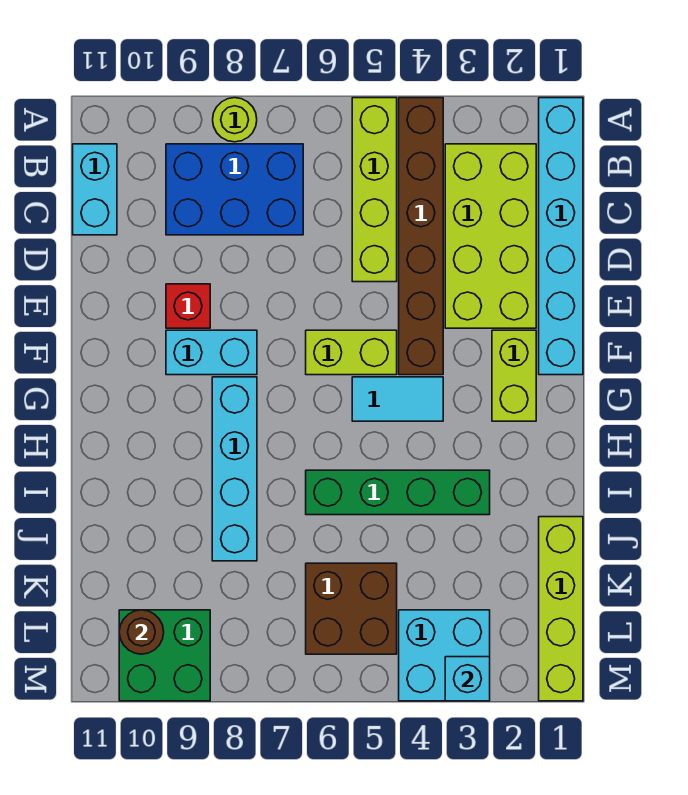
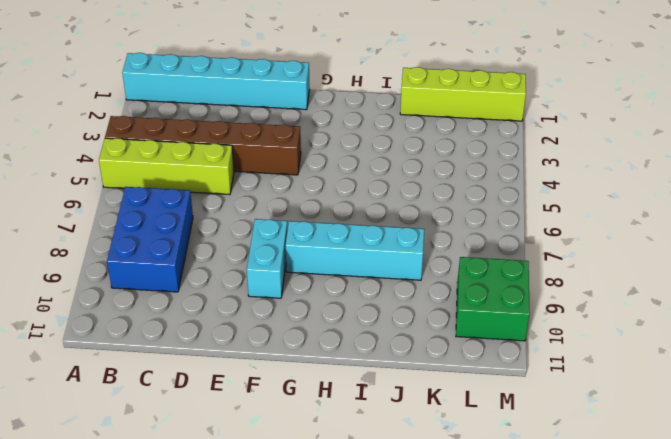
none -> lime round brick A8 level 1
none -> lime brick B2:E3 level 1
none -> cyan brick B11:C11 level 1

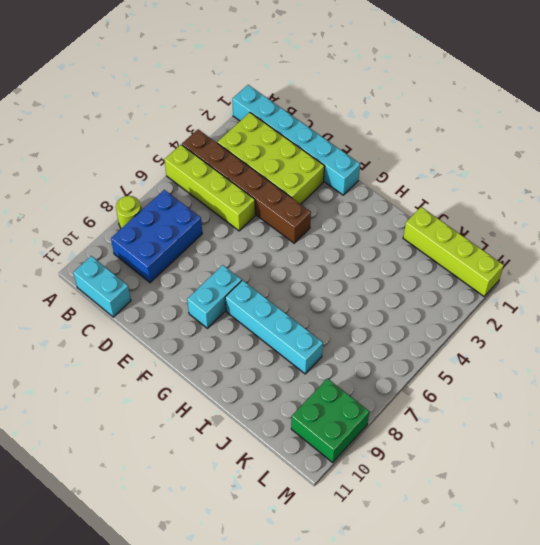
none -> red brick E9 level 1
none -> lime brick F2:G2 level 1
none -> lime brick F5:F6 level 1

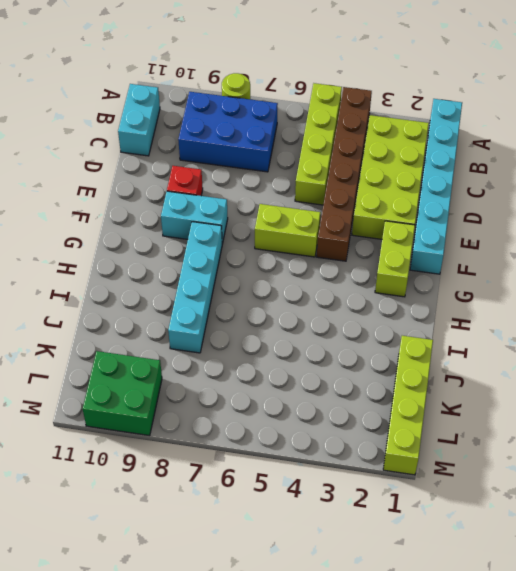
none -> cyan tile G4:G5 level 1
none -> green brick I3:I6 level 1
none -> brown brick K5:L6 level 1

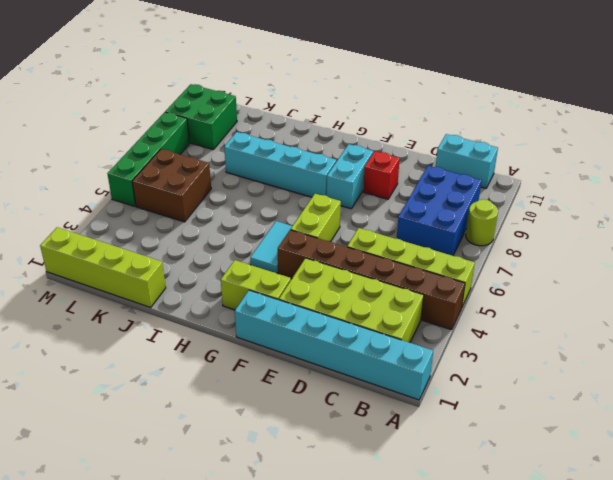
green brick M5:M8 level 1 -> green brick I3:I6 level 1
none -> cyan brick L3:M4 level 1
none -> brown round brick L10 level 2
none -> cyan brick M3 level 2

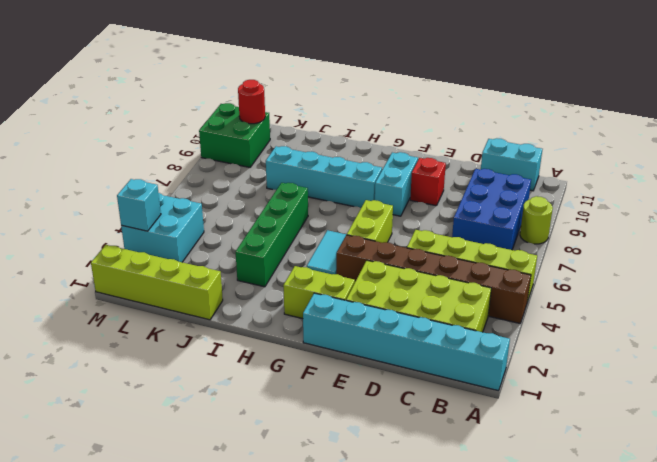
red round brick L10 level 2 -> brown round brick L10 level 2
none -> brown brick K5:L6 level 1

